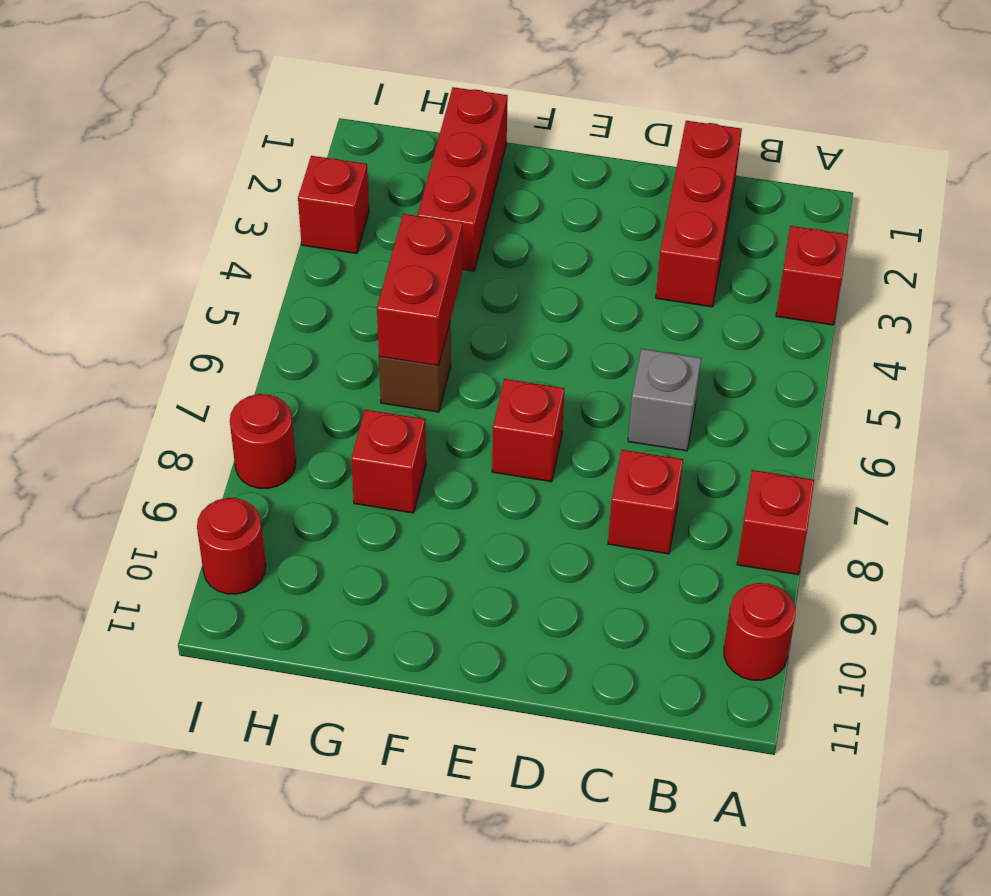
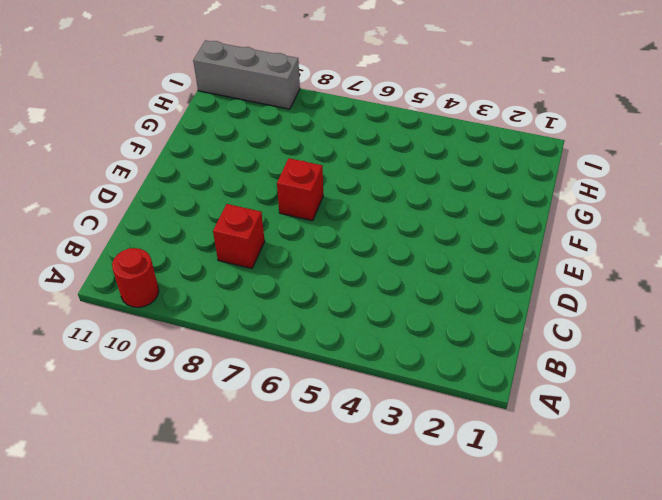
grey brick I9:I11 level 1 -> red round brick I10 level 1
none -> red brick A3 level 1
none -> red brick A8 level 1
none -> red brick C1:C3 level 1

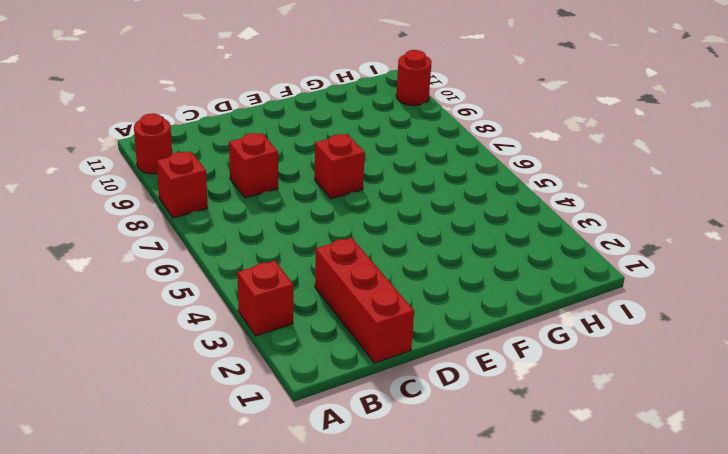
none -> grey brick C6 level 1
none -> red brick G1:G3 level 1
none -> brown brick G6 level 1

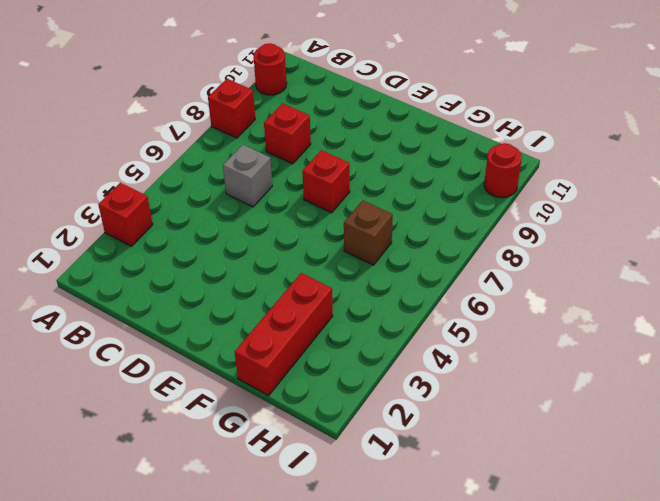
none -> red brick C1:C3 level 1
none -> red brick G8 level 1
none -> red brick I3 level 1

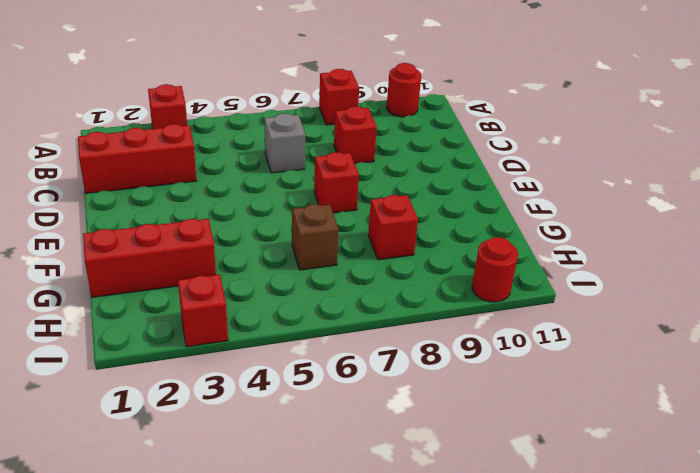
none -> red round brick I8 level 1
none -> red brick G5:G6 level 2

